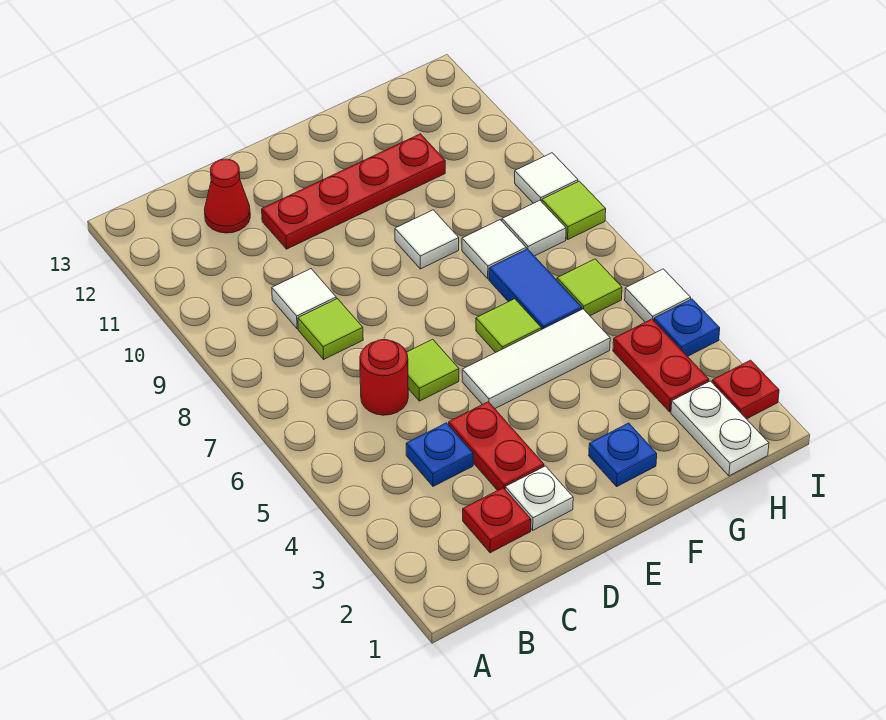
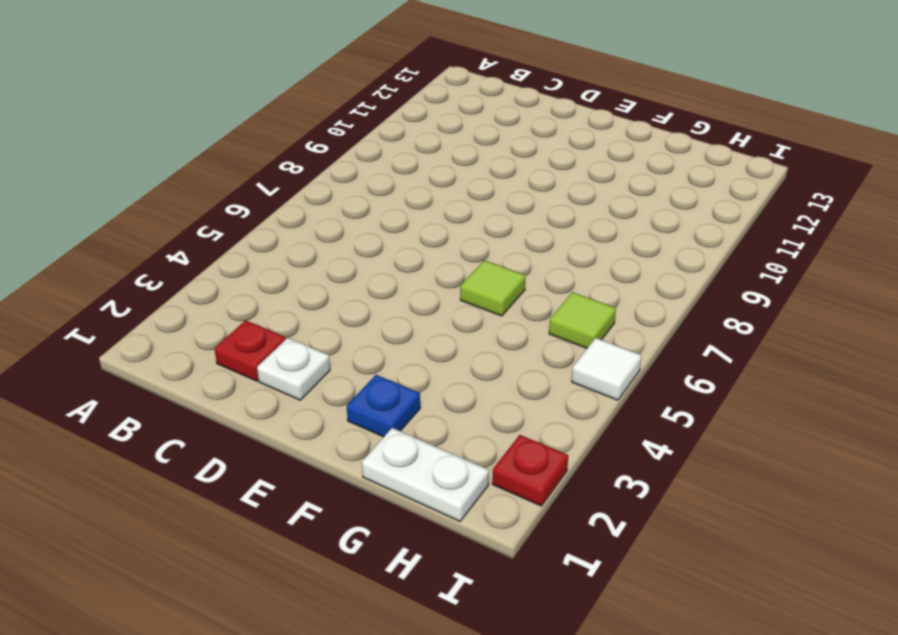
white plate G1:H1 level 1 -> white plate H1:H2 level 1
none -> blue plate C4 level 1
none -> red round brick C6 level 1
none -> lime tile C8 level 1

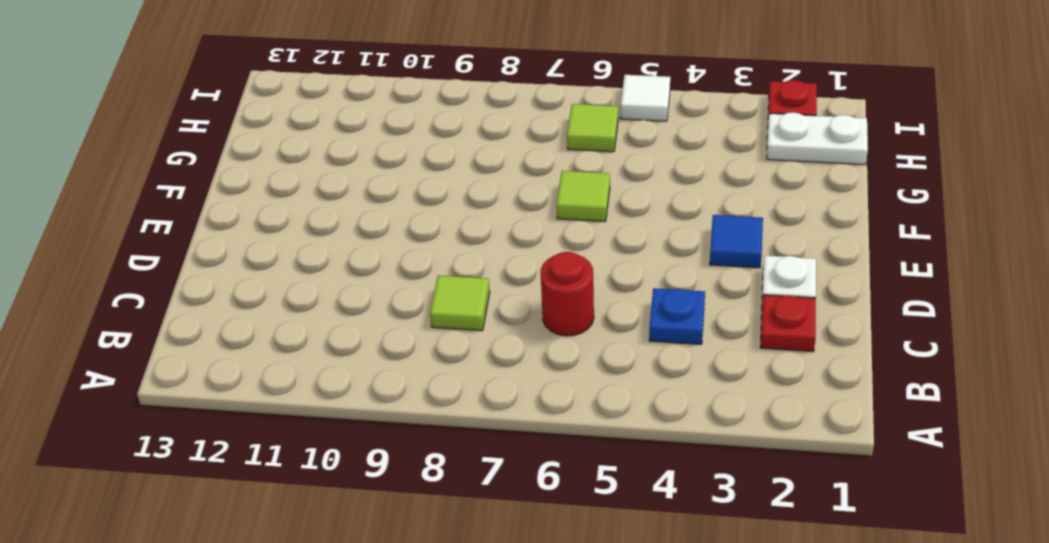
blue tile E3 level 1 -> none
none -> white tile C9 level 1
none -> red cone C12 level 1
none -> red plate D3:D4 level 1

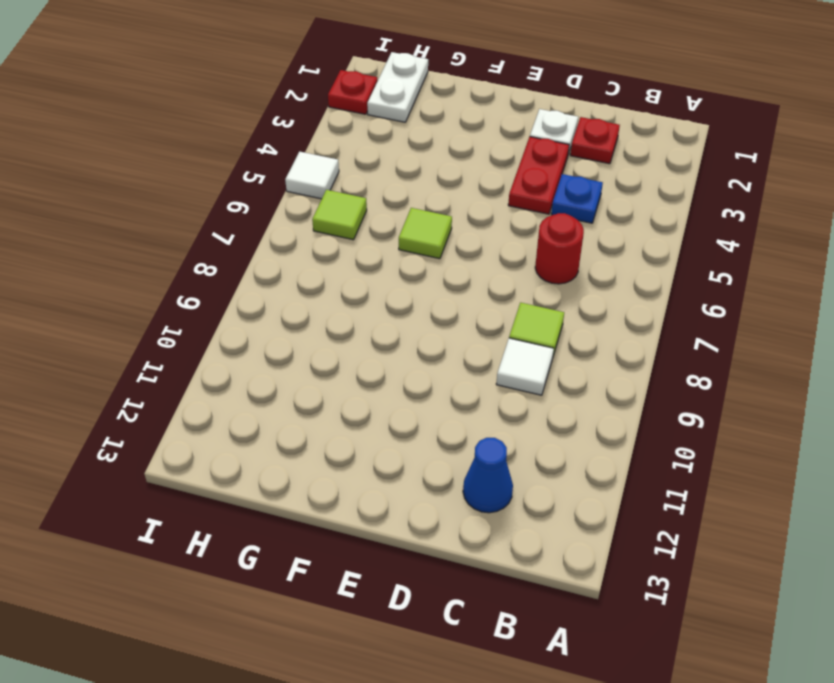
blue cone C12 level 1 -> red cone C12 level 1
none -> lime tile D6 level 1
none -> red plate D11:G11 level 1
none -> white tile E5:G5 level 1

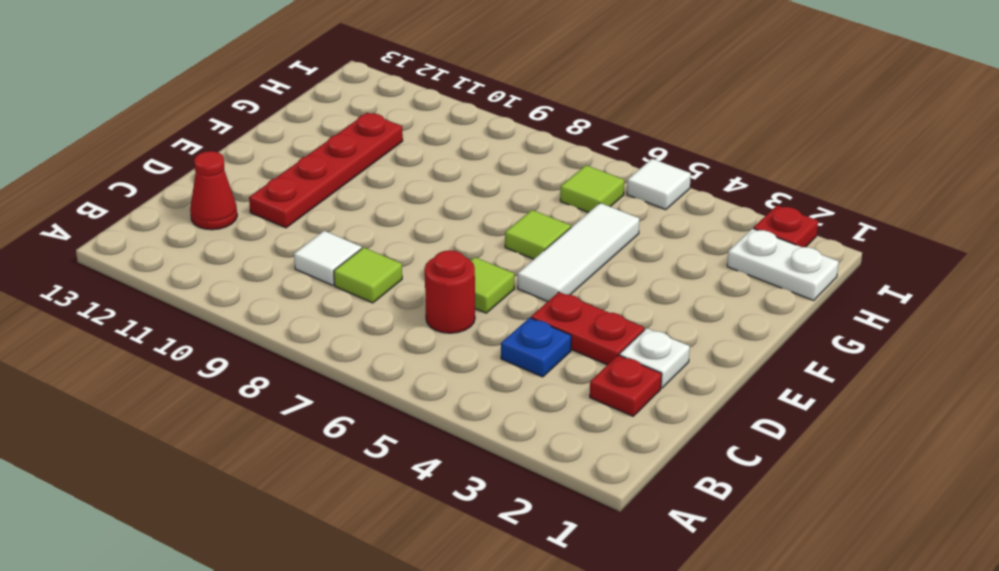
none -> blue plate F2 level 1
none -> white tile F9 level 1
none -> blue tile G6:G7 level 1

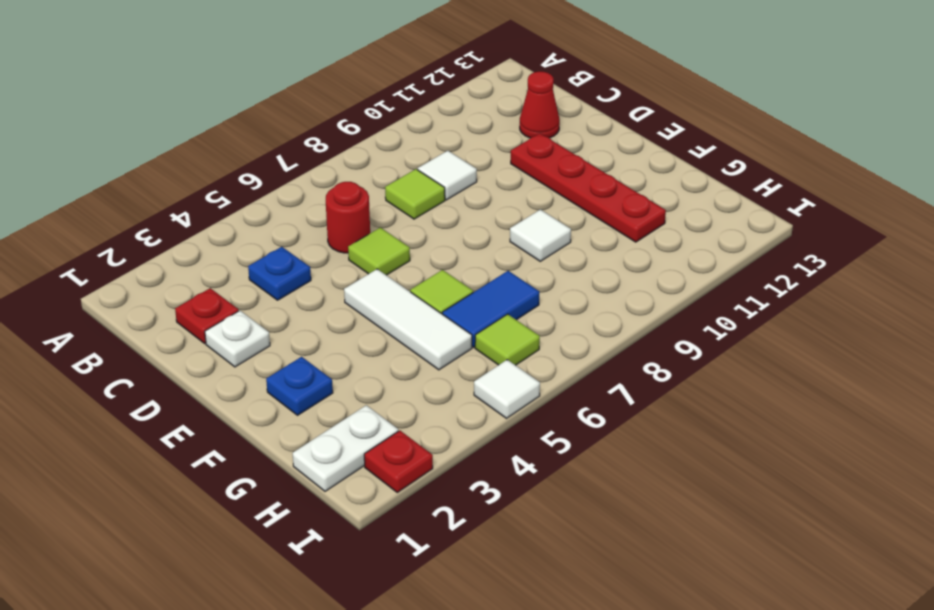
none -> red plate D3:D4 level 1
none -> white tile G8 level 1
none -> red plate H3:H4 level 1

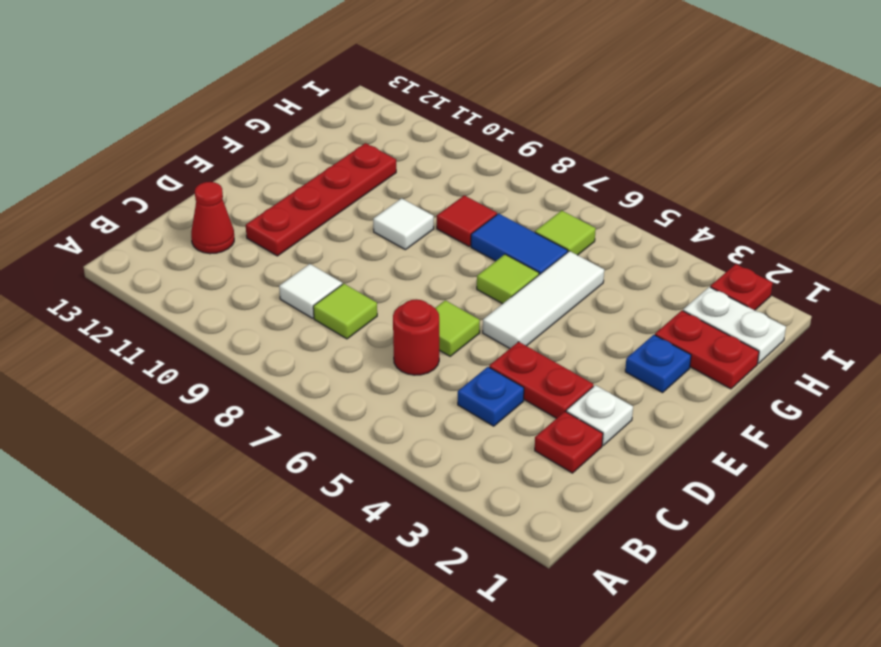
red plate G1:G2 level 1 -> red plate H3:H4 level 1
red tile G8 level 1 -> white tile G8 level 1
none -> white tile H8 level 1
none -> blue plate I4 level 1
none -> white tile I5 level 1

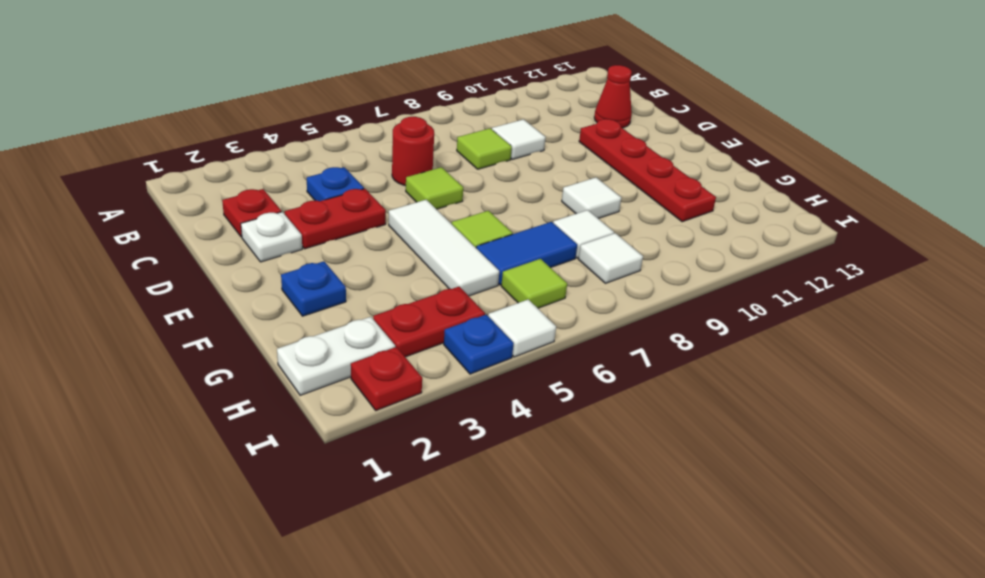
none -> lime tile I8 level 1
none -> white tile I9 level 1

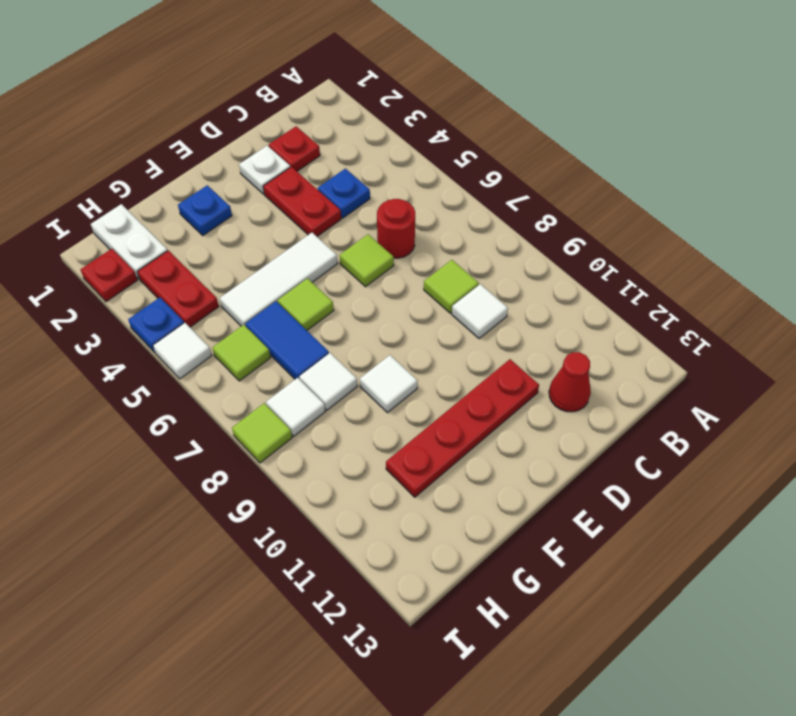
none -> white tile I9 level 1

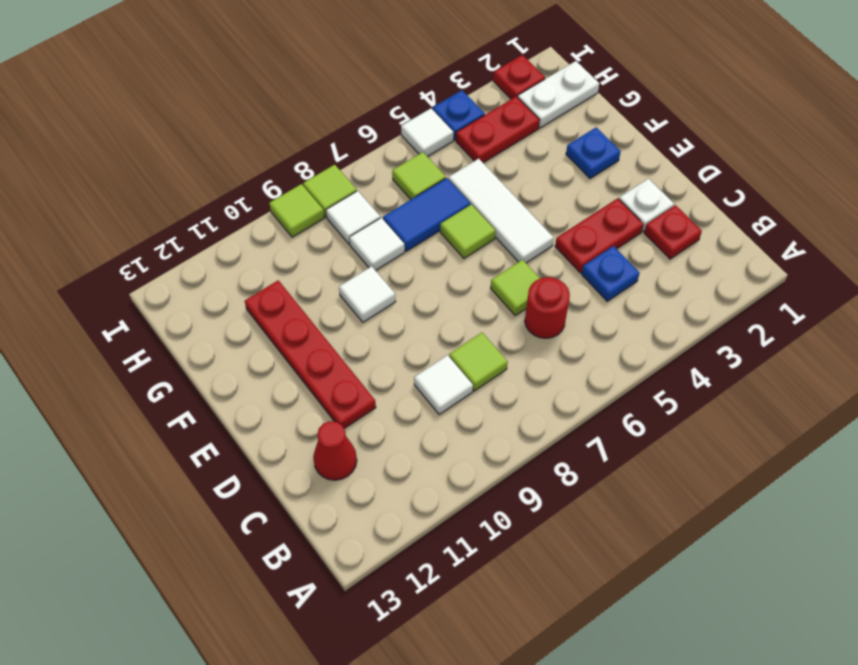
lime tile I9 level 1 -> white tile I9 level 1

